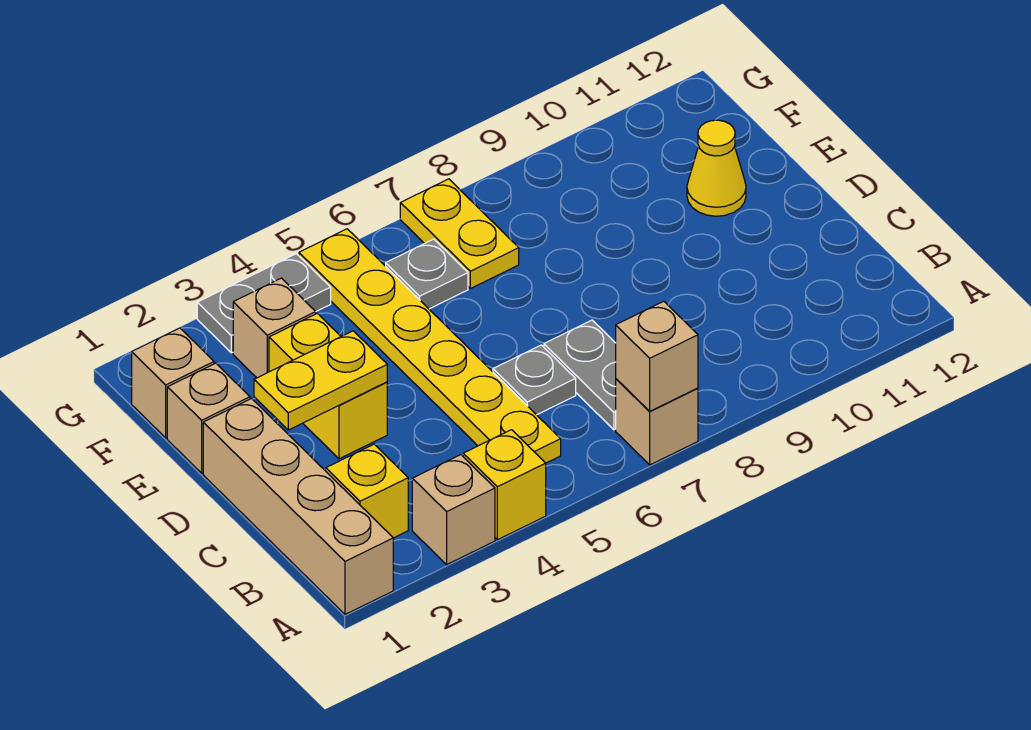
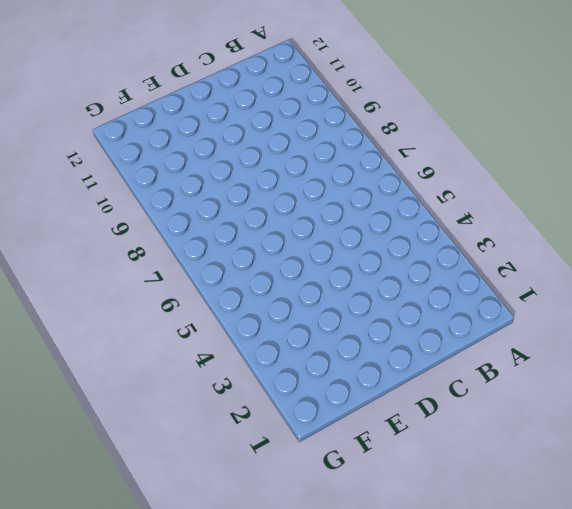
none -> tan brick A1:D1 level 1
none -> tan brick A3 level 1
none -> yellow brick A4 level 1

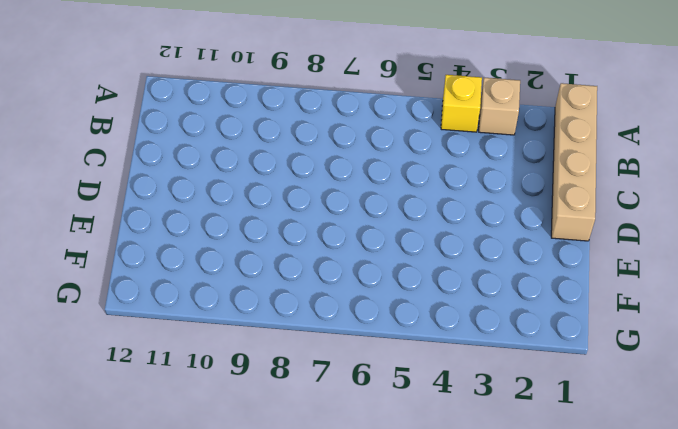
none -> tan brick A7 level 1
none -> yellow brick B2 level 1
none -> yellow plate B5:G5 level 1

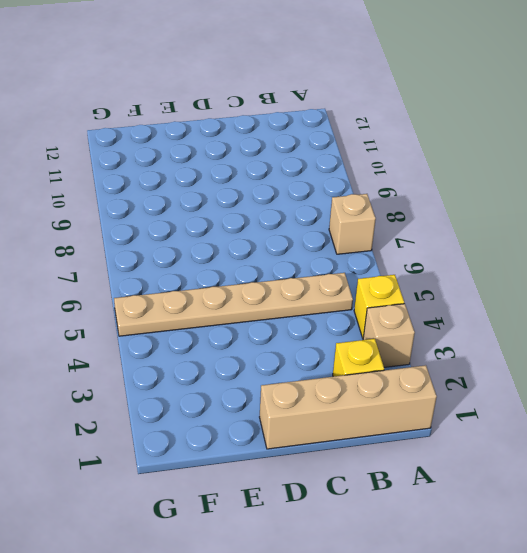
tan plate B5:G5 level 1 -> yellow plate B5:G5 level 1
none -> grey plate B7:C7 level 1
none -> grey plate C6 level 1
none -> yellow brick D3:E3 level 1

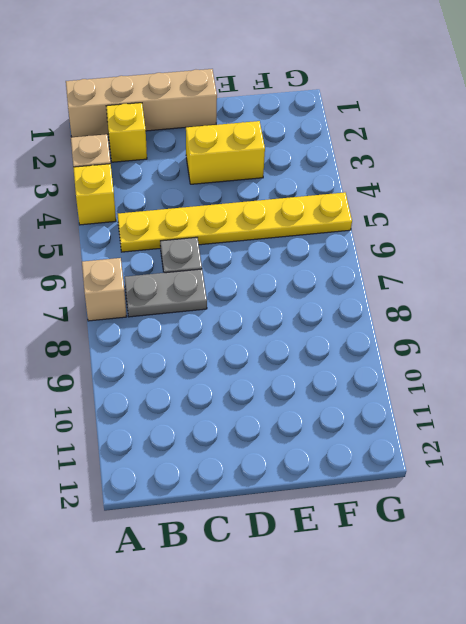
none -> tan brick E1 level 1
none -> yellow cone E11 level 1
none -> tan brick F1 level 1

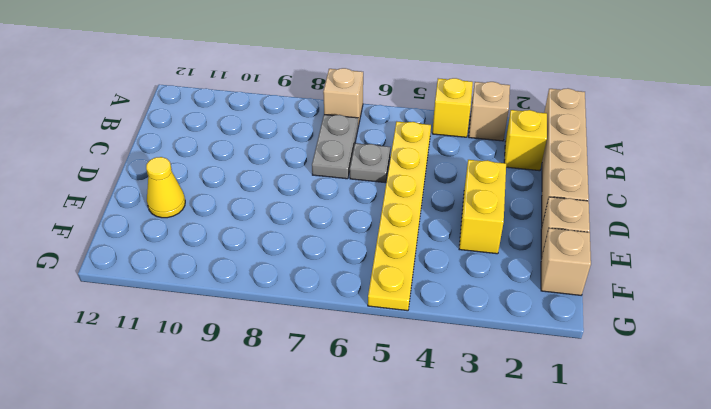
none -> tan brick F3 level 1
none -> grey plate F6 level 1
none -> yellow plate F7:G7 level 1

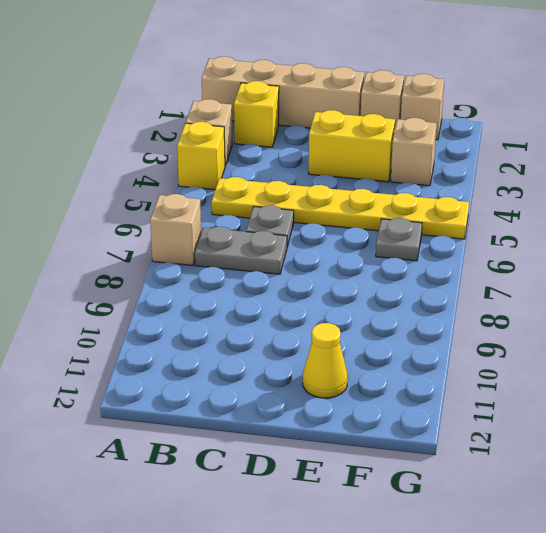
none -> yellow plate F7:G7 level 1
none -> grey plate G3:G4 level 1
none -> tan brick A7 level 2

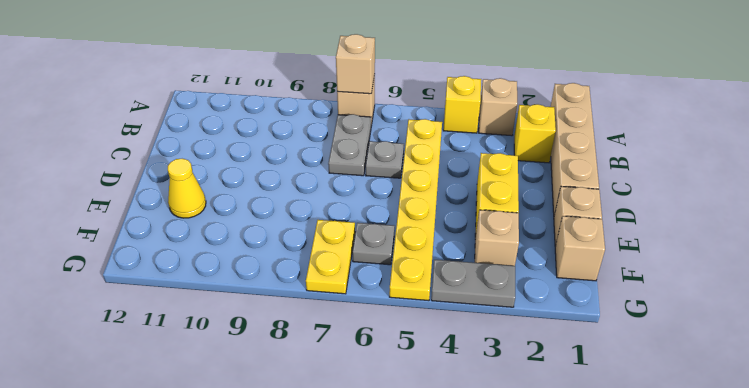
none -> yellow plate D2:D3 level 2

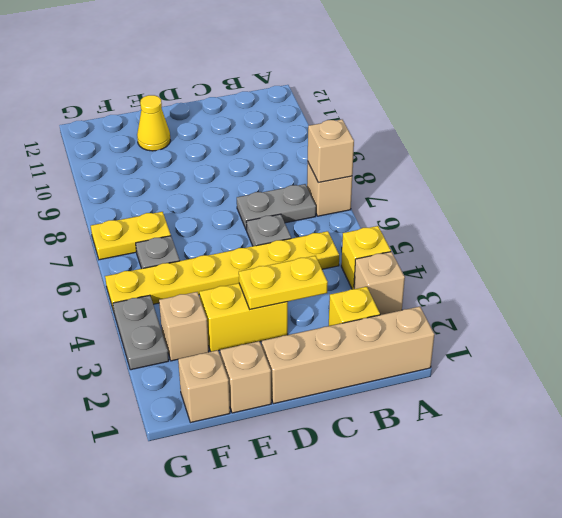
yellow plate C3:D3 level 2 -> yellow plate D2:D3 level 2

